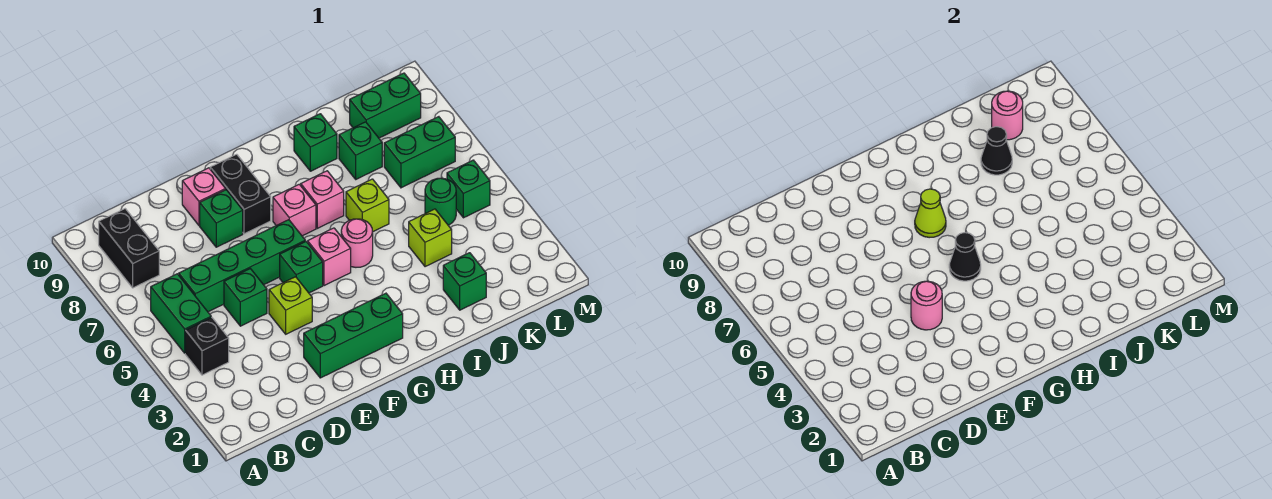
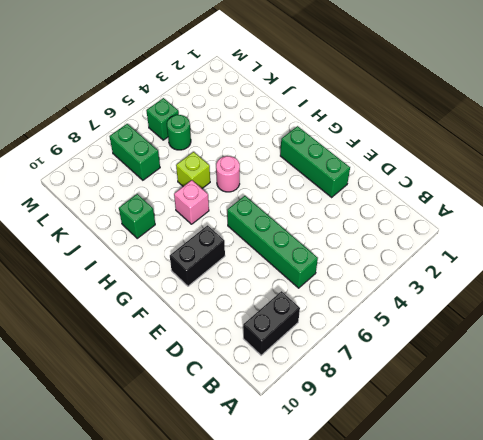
none -> black brick B4 level 1
none -> green brick B5:B6 level 1
none -> green brick D5 level 1

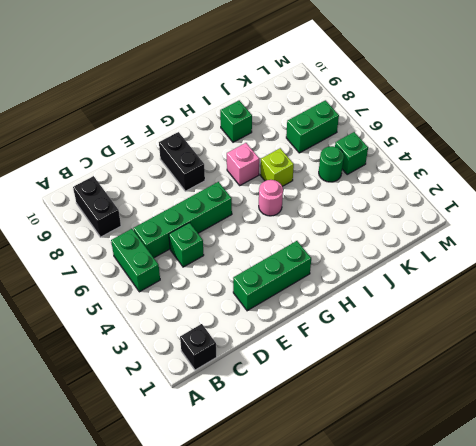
black brick B1 level 1 -> black brick B4 level 1
none -> lime brick E4 level 1
none -> green brick E8 level 1
none -> pink brick E9 level 1

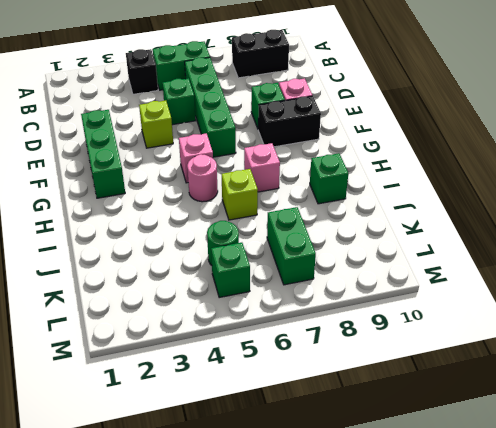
none -> green brick F5 level 1
none -> pink brick G7 level 1
none -> green brick J2 level 1

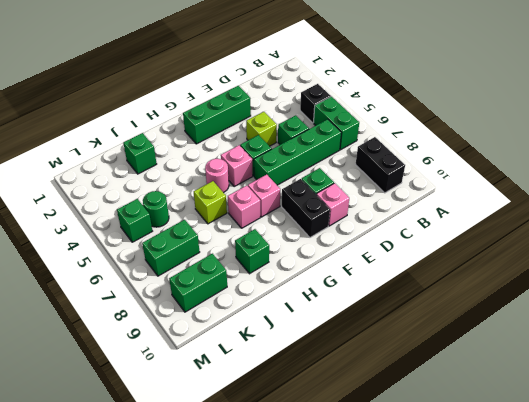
none -> lime brick J4 level 1
none -> green brick J8 level 1
none -> pink round brick E4 level 2

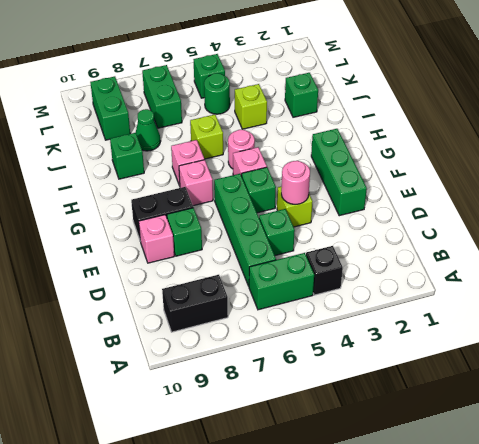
green cone J8 level 1 -> green brick J8 level 1
none -> black cone G5 level 2
none -> lime cone G7 level 2
none -> black cone J8 level 2

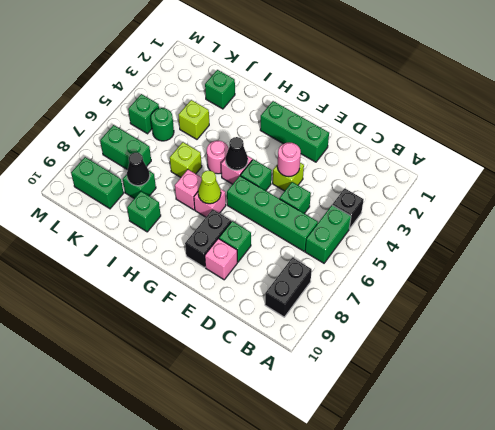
none -> pink round brick K9 level 2

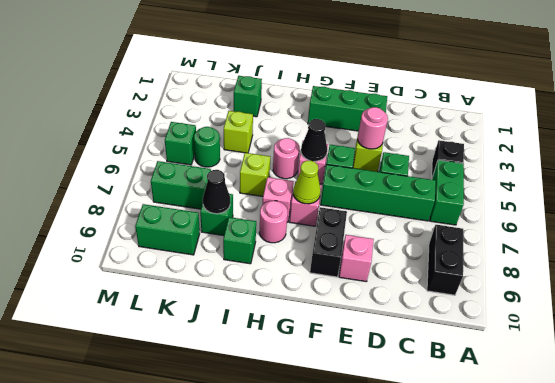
pink round brick H8 level 1 -> pink round brick K9 level 2
none -> green brick E8 level 1

